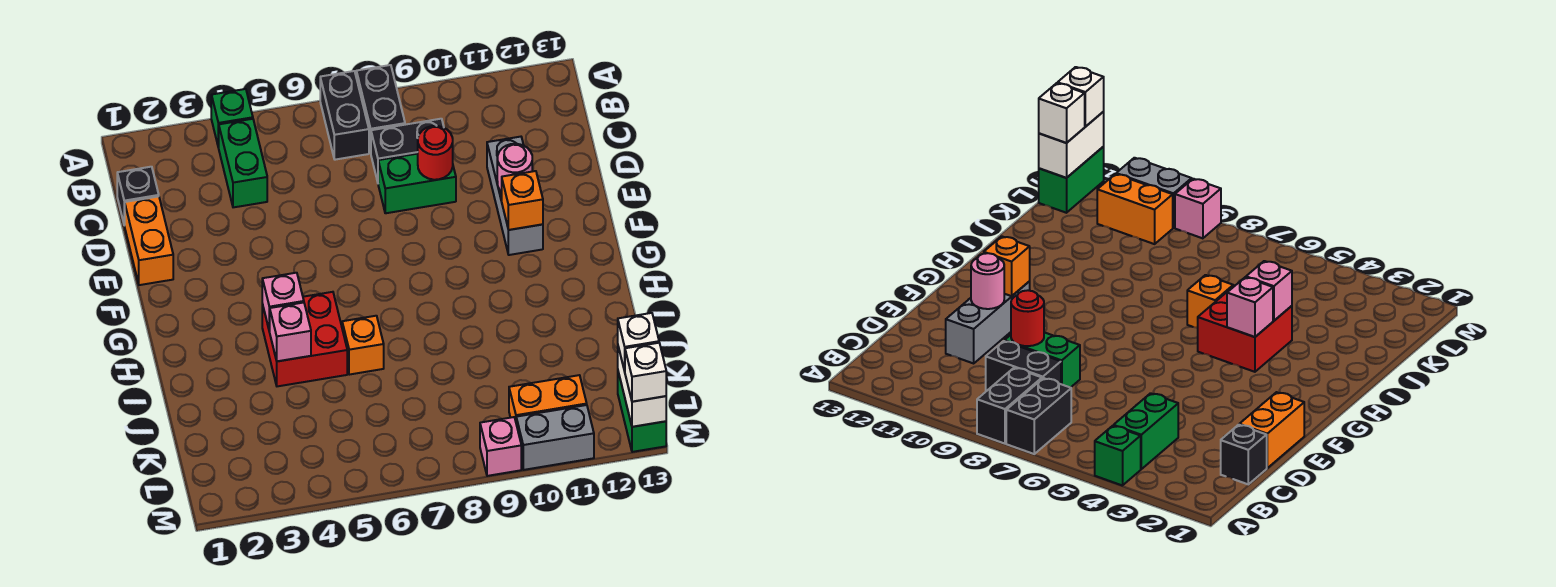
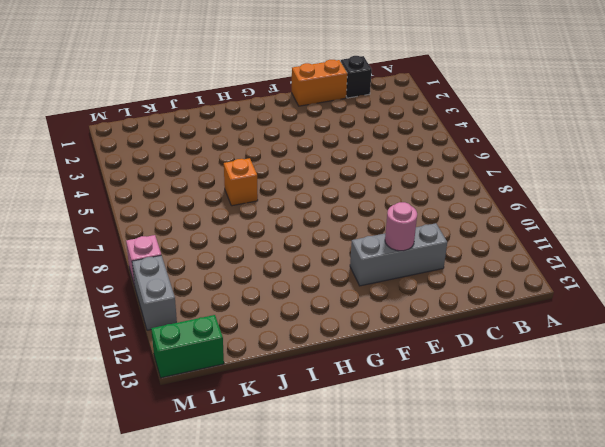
none -> green brick A4 level 1
none -> black brick A7:B7 level 1
none -> black brick A8:B8 level 1

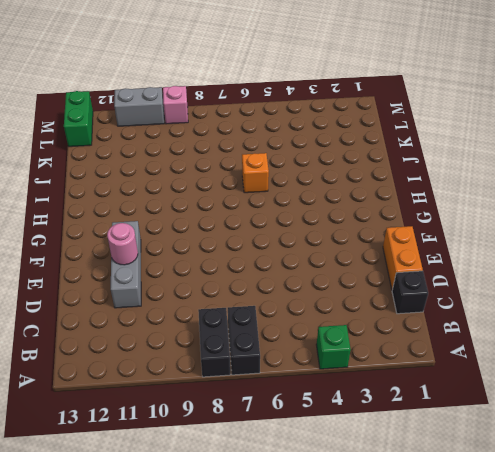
none -> green brick B4:C4 level 1
none -> black brick C8:C9 level 1
none -> green brick D8:D9 level 1

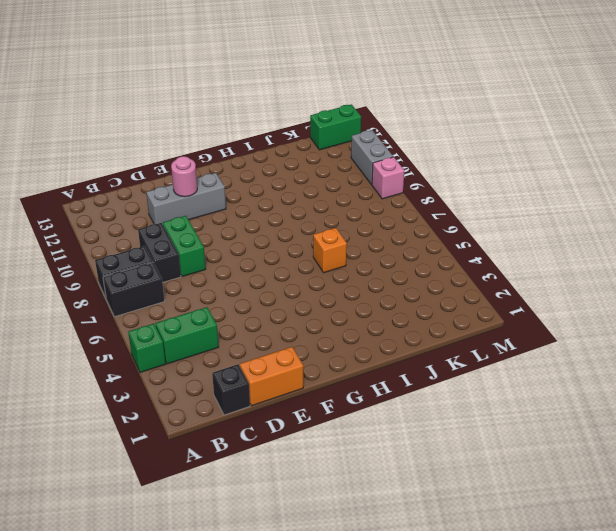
none -> red brick H4:I5 level 1
none -> orange brick L10:L11 level 1
none -> red round brick D9 level 2

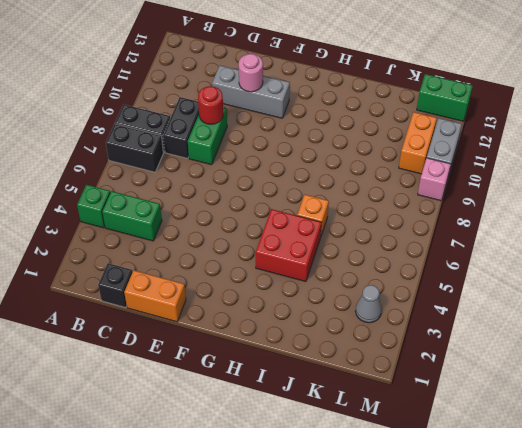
grey cone L3 level 1 -> none
none -> orange brick F11 level 2
none -> pink brick H4 level 2
none -> pink brick I4 level 2

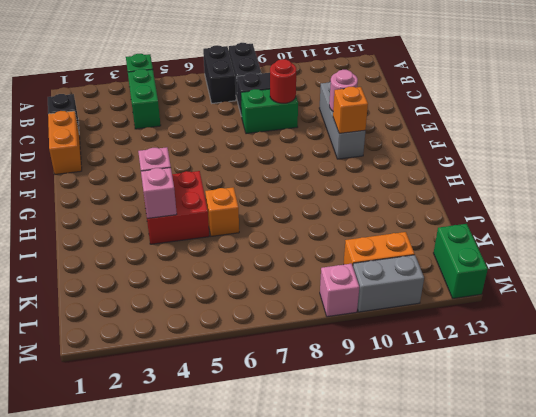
none -> white brick L13:M13 level 2
none -> white brick L13 level 3
none -> white brick M13 level 3

